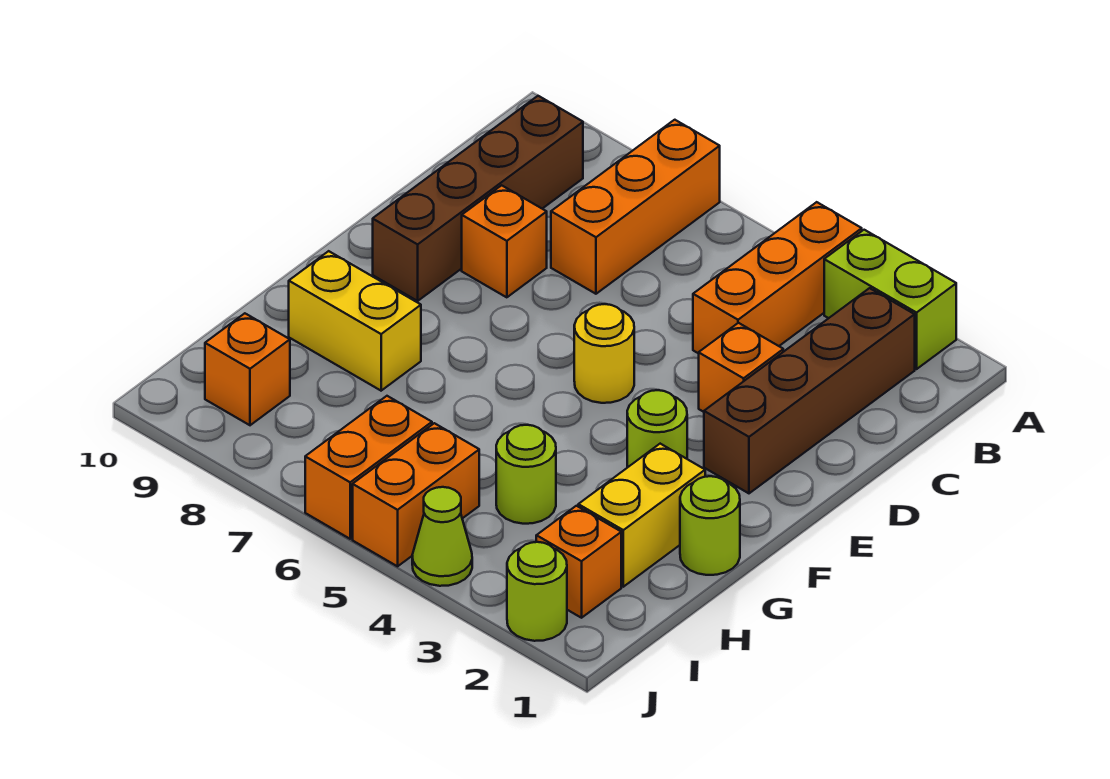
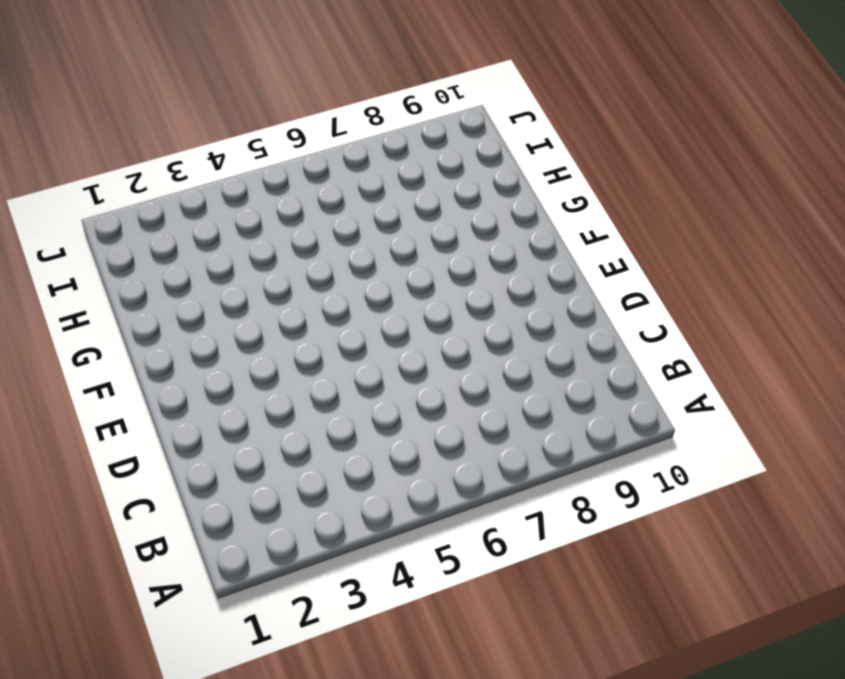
none -> lime brick A2:A3 level 1
none -> orange brick A4:C4 level 1
none -> orange brick A7:C7 level 1

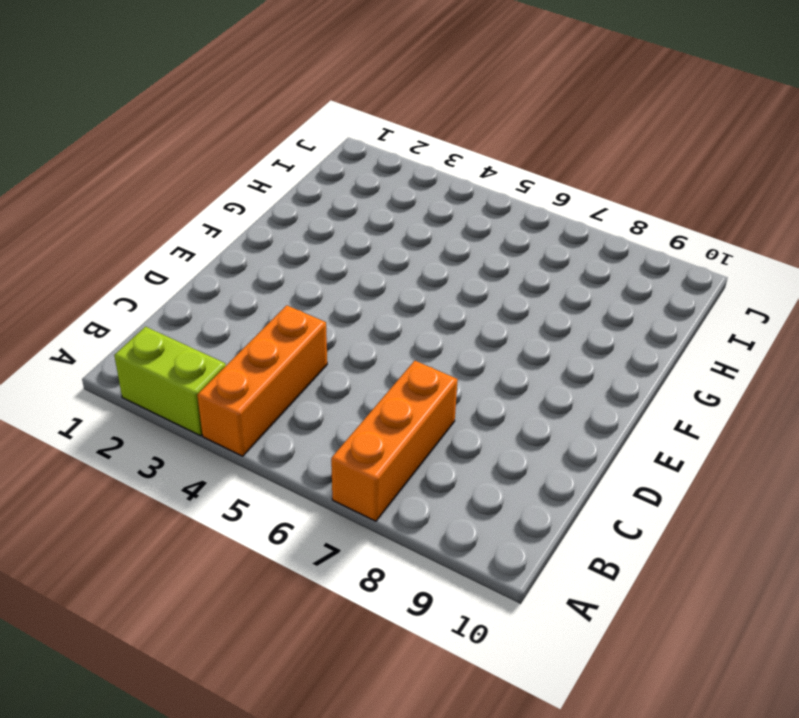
none -> brown brick B2:E2 level 1
none -> brown brick B9:E9 level 1
none -> orange brick D3 level 1

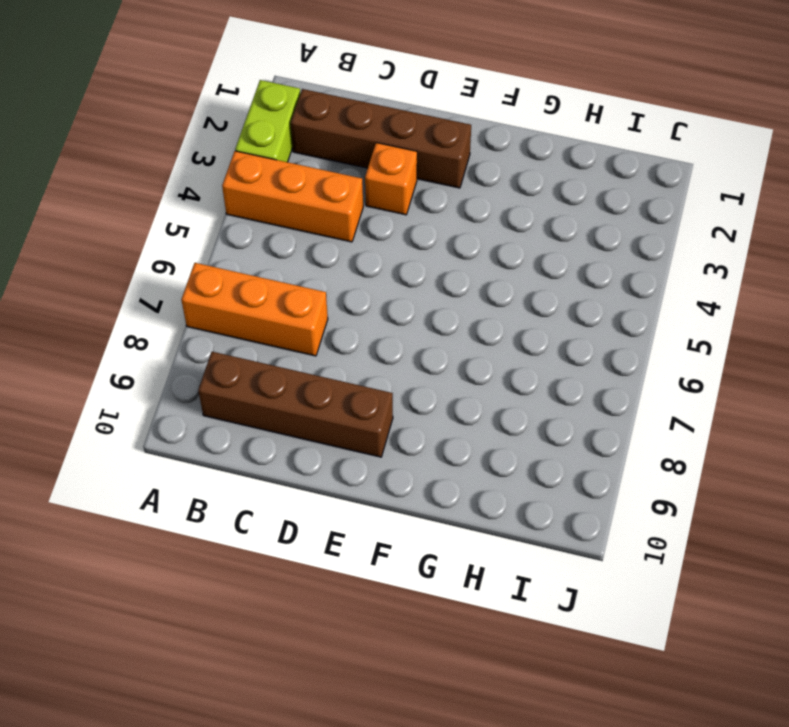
none -> orange brick D8 level 1
none -> yellow round brick E5 level 1
none -> lime round brick F3 level 1

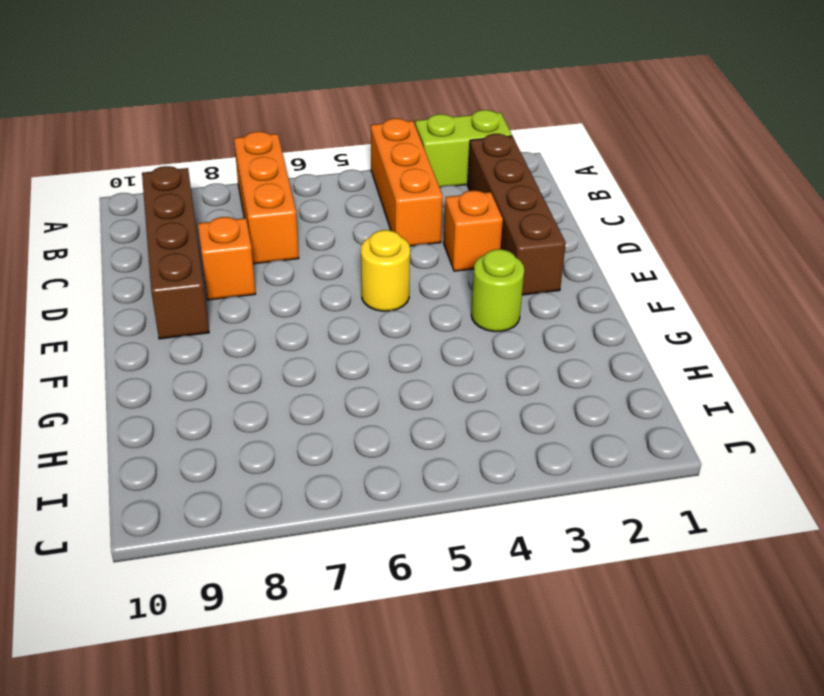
none -> lime round brick G1 level 1
none -> yellow brick G2:H2 level 1
none -> yellow brick G8:G9 level 1

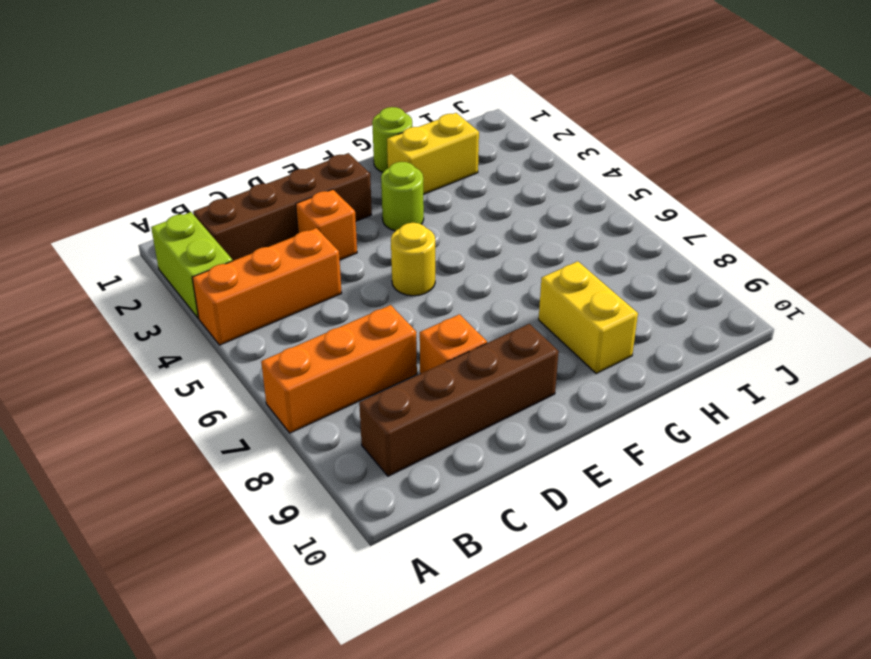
none -> lime round brick H4 level 1
none -> orange brick I2 level 1
none -> orange brick I5:J5 level 1

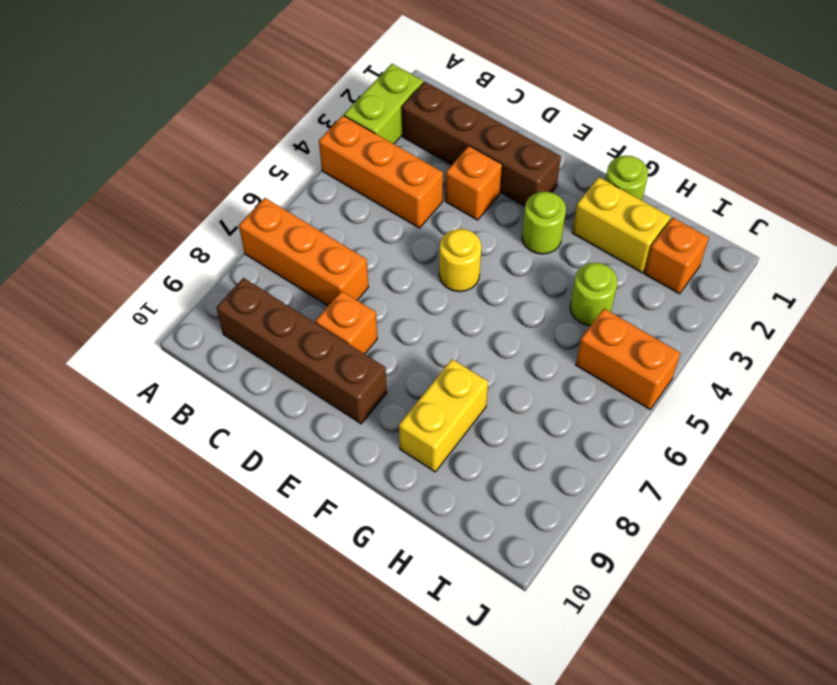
none -> orange brick I6:J6 level 1
none -> orange brick I9 level 1
none -> lime round brick J2 level 1

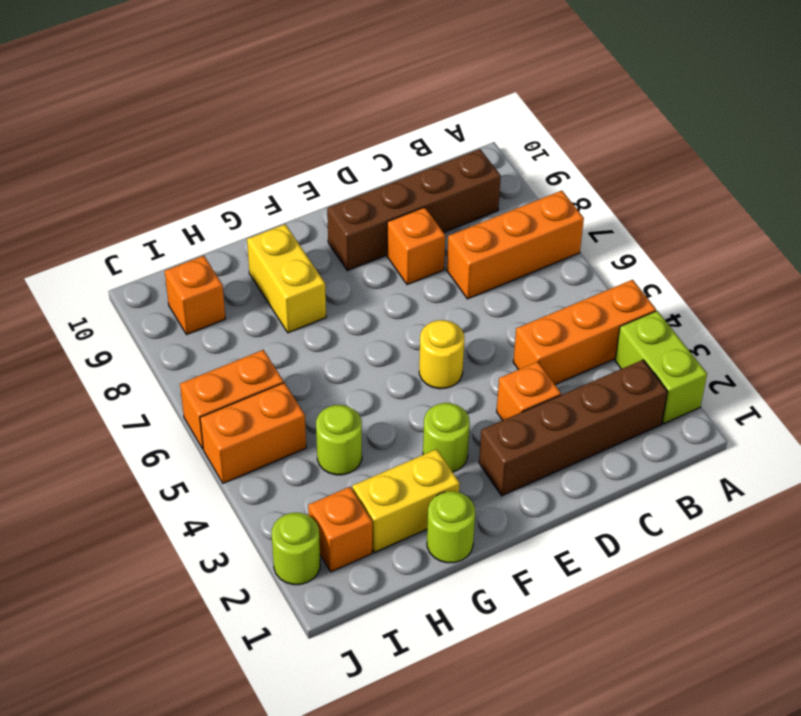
none -> lime cone J4 level 1

